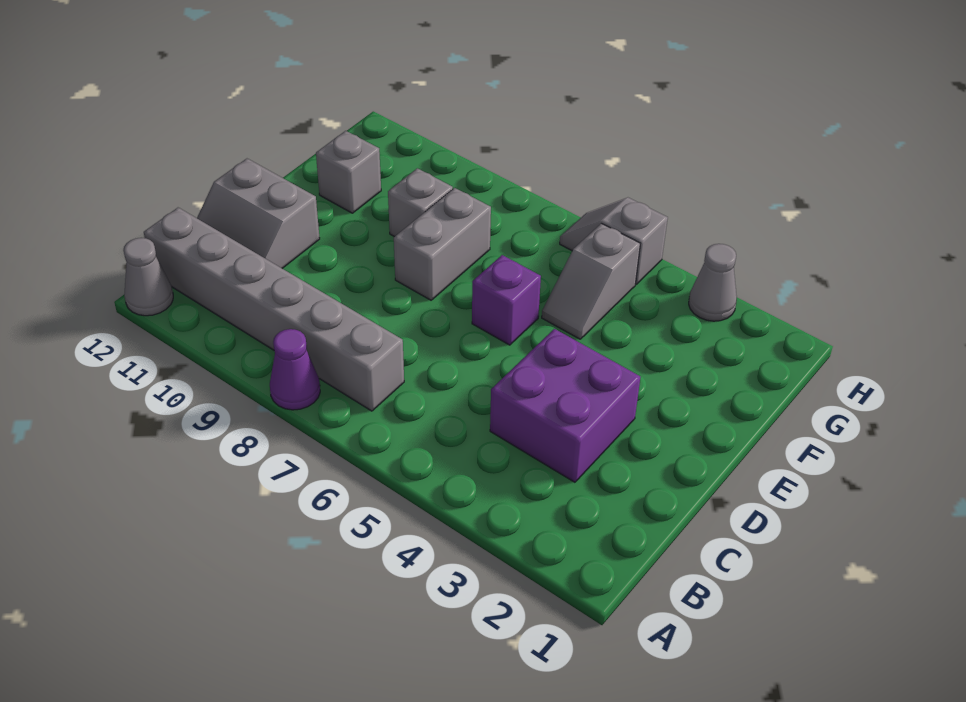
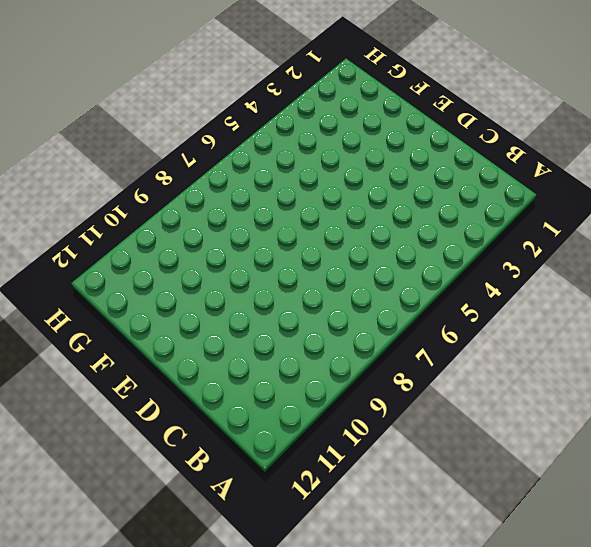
none -> purple cone A8 level 1
none -> grey cone A12 level 1
none -> grey brick B7:B12 level 1

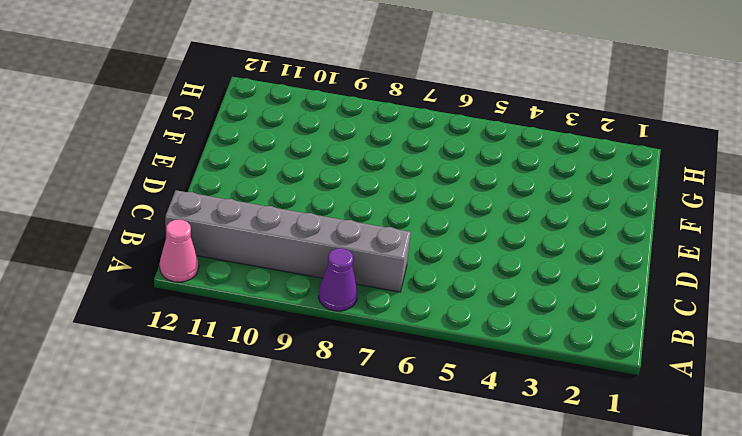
pink cone A12 level 1 -> grey cone A12 level 1
none -> purple brick C3:D4 level 1
none -> grey slope C11:D12 level 1 top D
none -> purple brick E6 level 1

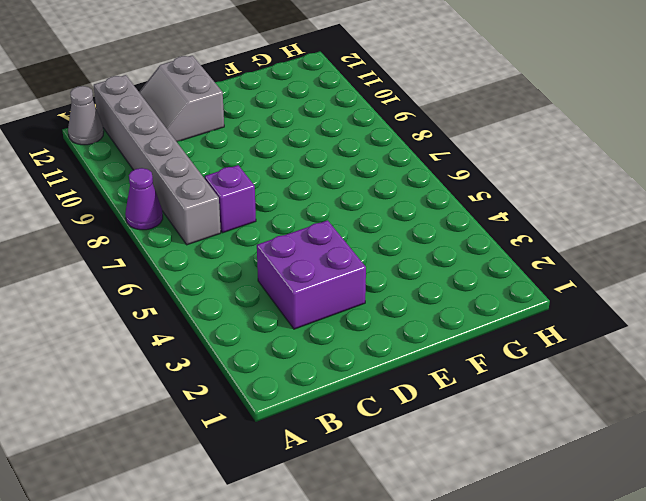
purple brick C7 level 1 -> purple brick E6 level 1
none -> grey brick E8:F8 level 1
none -> grey slope F5:G5 level 1 top G
none -> grey brick F9 level 1

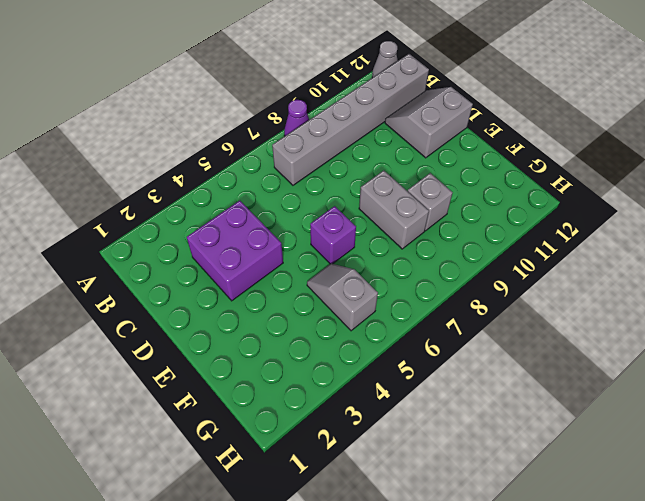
none -> grey brick F11 level 1
none -> grey cone H3 level 1
none -> grey slope H5:H6 level 1 top 5

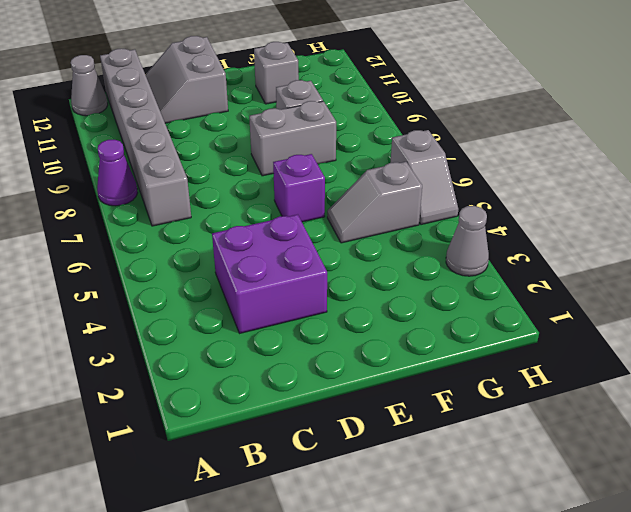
grey slope H5:H6 level 1 top 6 -> grey slope H5:H6 level 1 top 5

